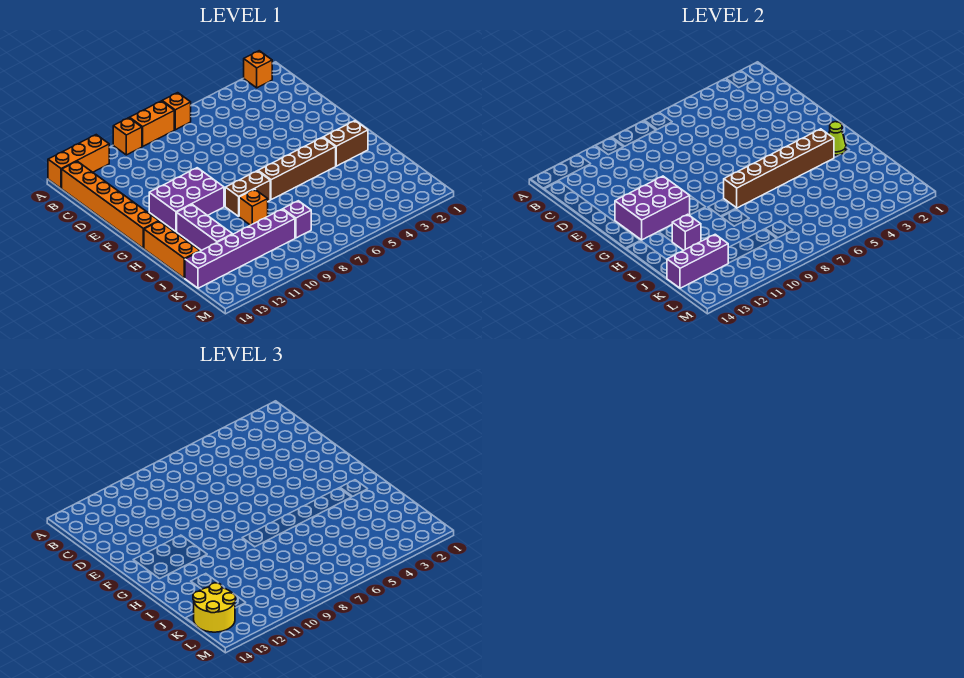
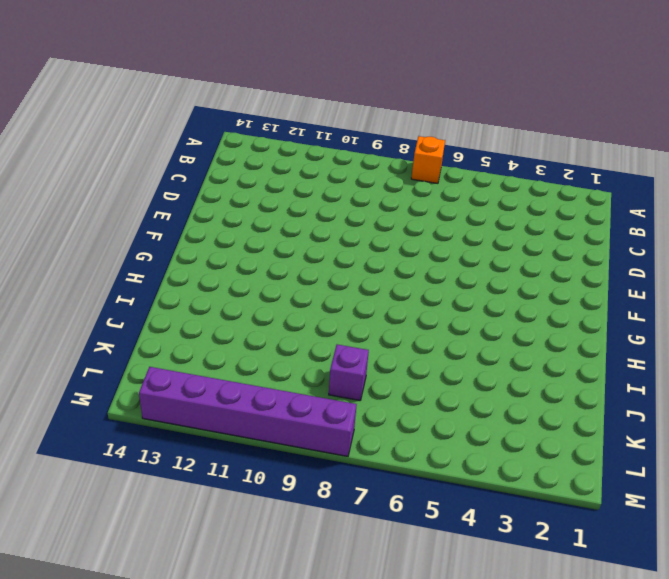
purple brick M8:M13 level 1 -> purple brick K9:K14 level 1
none -> orange brick A2 level 1
none -> orange brick A8:A9 level 1
none -> orange brick A10 level 1

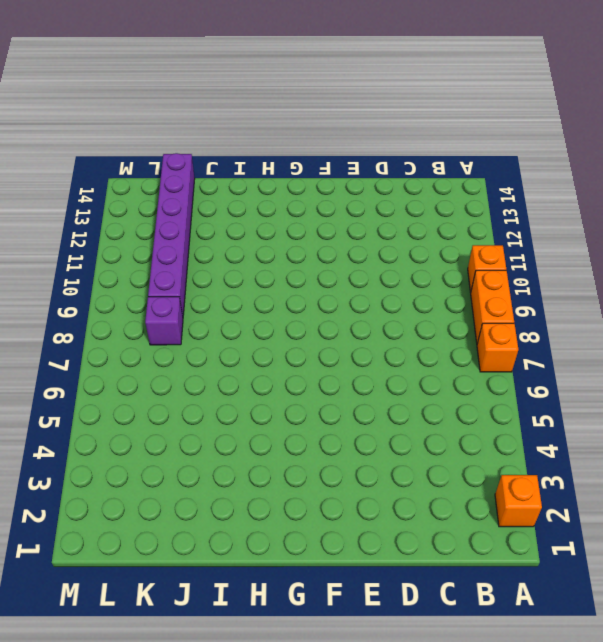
none -> orange brick A12:A14 level 1
none -> orange brick B14:G14 level 1
none -> purple brick F10:G12 level 1

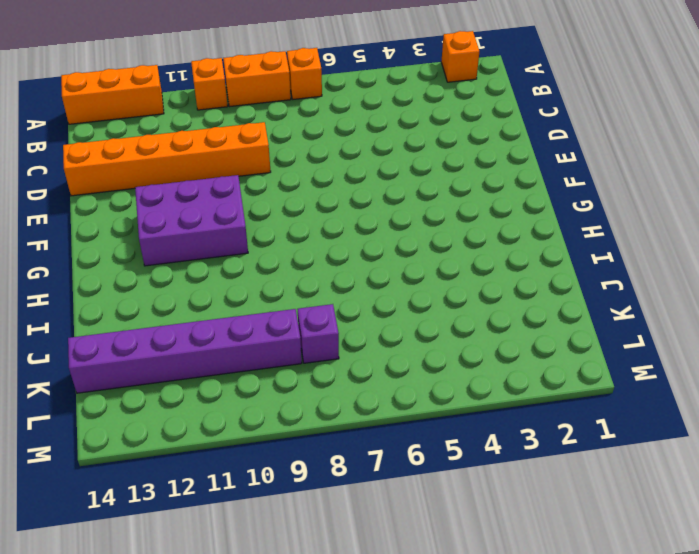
orange brick D9:D14 level 1 -> orange brick B14:G14 level 1
none -> brown brick H2:H3 level 1
none -> brown brick H4:H7 level 1
none -> brown brick H8:H9 level 1

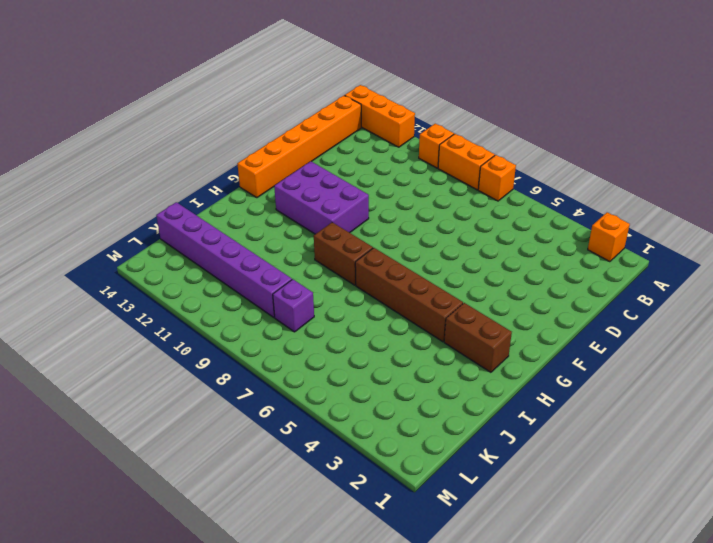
none -> purple brick H12:J12 level 1
none -> orange brick H14:J14 level 1
none -> orange brick I9 level 1

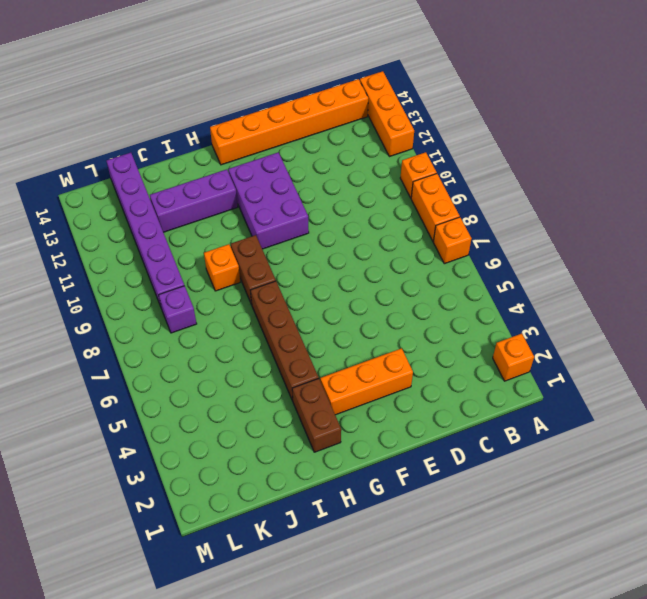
orange brick E3:G3 level 1 -> orange brick H14:J14 level 1
none -> purple brick F11:G13 level 2
none -> lime cone H2 level 2
none -> brown brick H3:H8 level 2

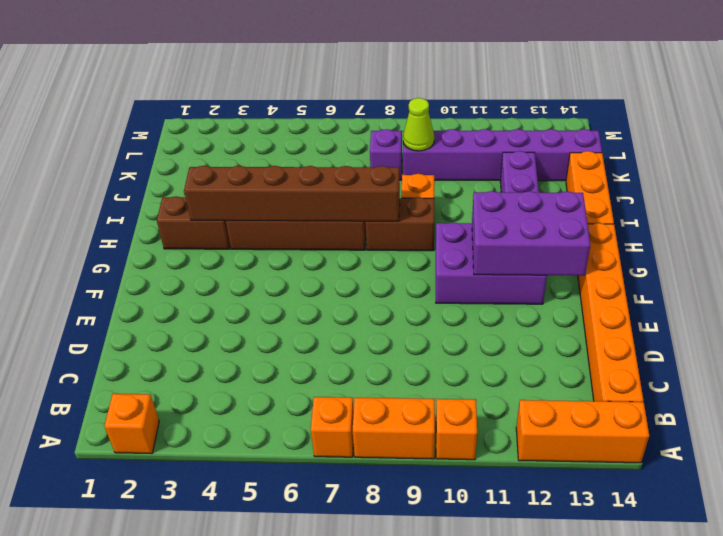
lime cone K9 level 2 -> lime cone H2 level 2
none -> purple brick I12 level 2
none -> purple brick K12:K14 level 2
none -> yellow round brick K13:L14 level 3

